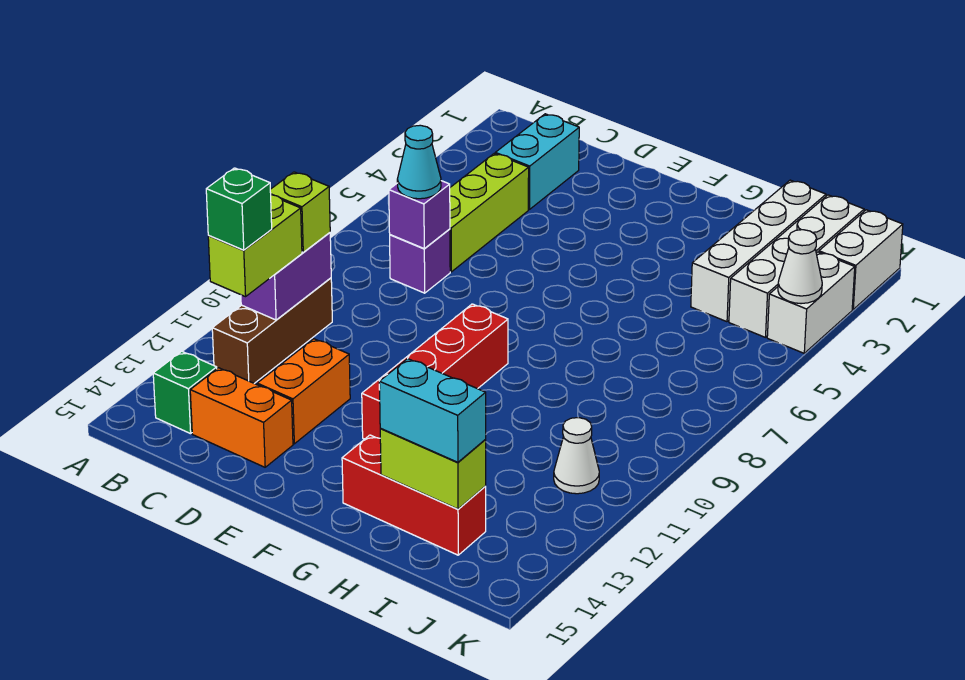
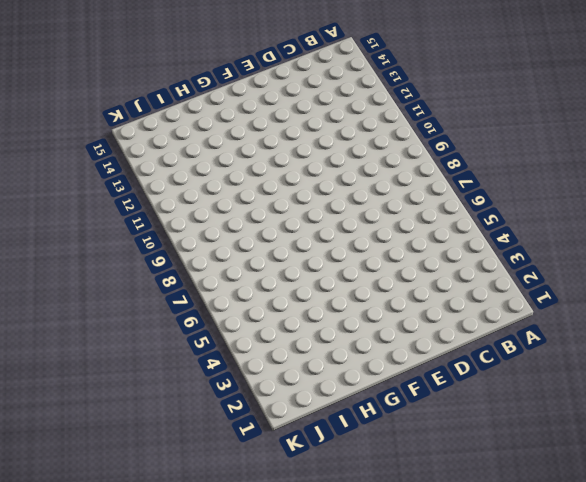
none -> brown brick B10:B12 level 1
none -> green brick B14 level 1
none -> cyan brick C2:C3 level 1

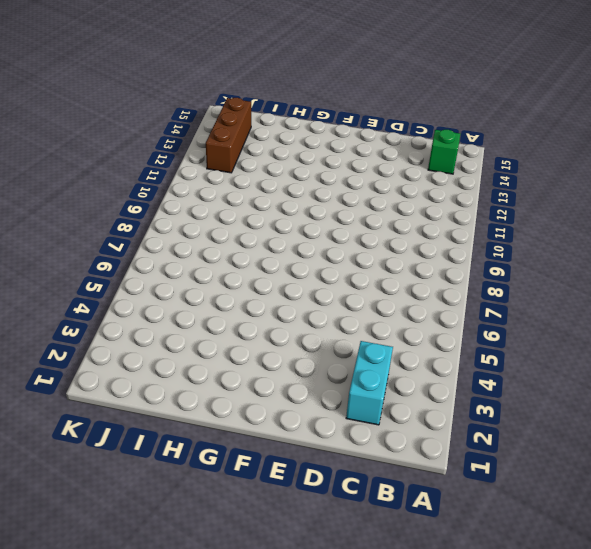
brown brick J12:J14 level 1 -> brown brick B10:B12 level 1
none -> lime brick C4:C6 level 1
none -> purple brick C7 level 1
none -> orange brick C14:D14 level 1

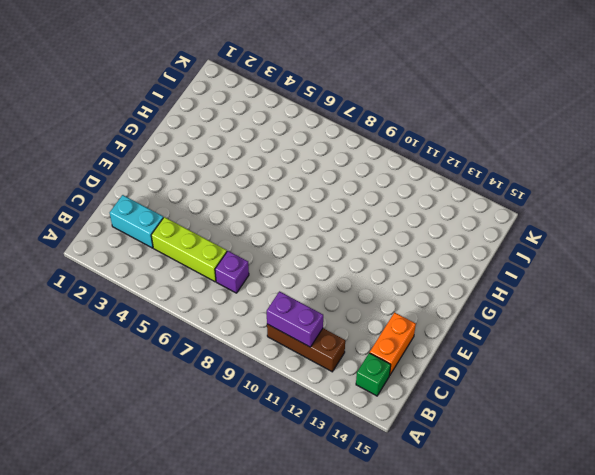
none -> orange brick D12:D13 level 1
none -> red brick F9:F12 level 1
none -> red brick G14:I14 level 1

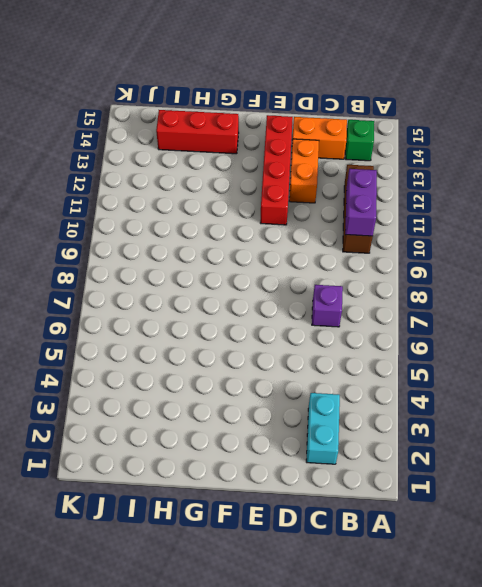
red brick E11:E14 level 1 -> red brick F9:F12 level 1
none -> lime brick C4:C6 level 1
none -> white brick I1:I4 level 1
none -> white brick J1:J4 level 1

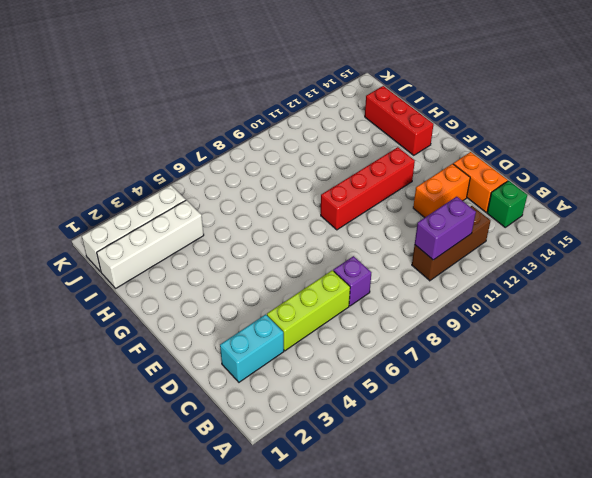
none -> white cone J11 level 1
none -> white brick K1:K2 level 1
none -> white brick K3:K4 level 1

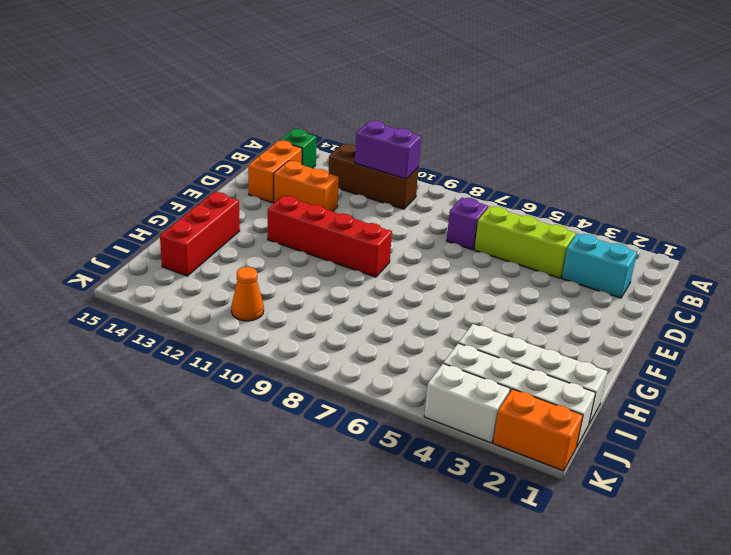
orange cone J11 level 1 -> white cone J11 level 1
orange brick K1:K2 level 1 -> white brick K1:K2 level 1
none -> purple brick C7 level 2
none -> lime brick H14:I14 level 2
none -> white cone K4 level 2

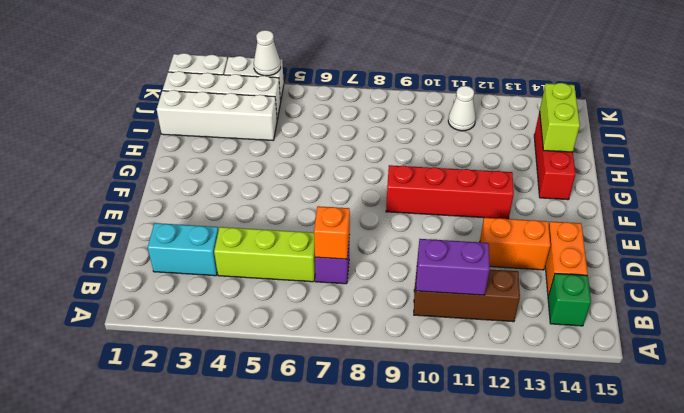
orange brick C7 level 2 -> purple brick C7 level 2
none -> lime brick B10 level 3
none -> lime brick B11:B12 level 3
none -> cyan cone C7 level 3

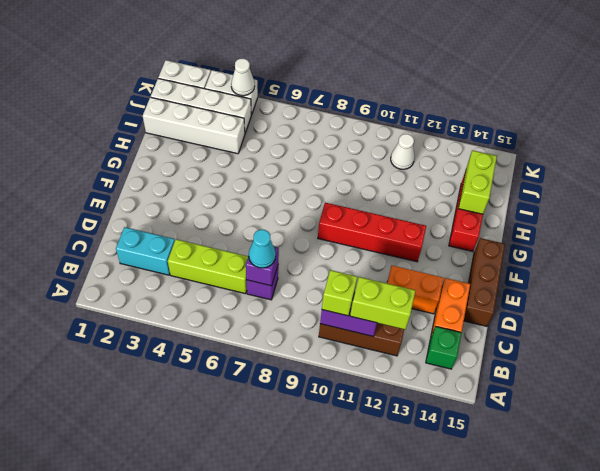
brown brick D15:F15 level 1 -> none
none -> cyan brick H14:I14 level 3
none -> green brick B12 level 4

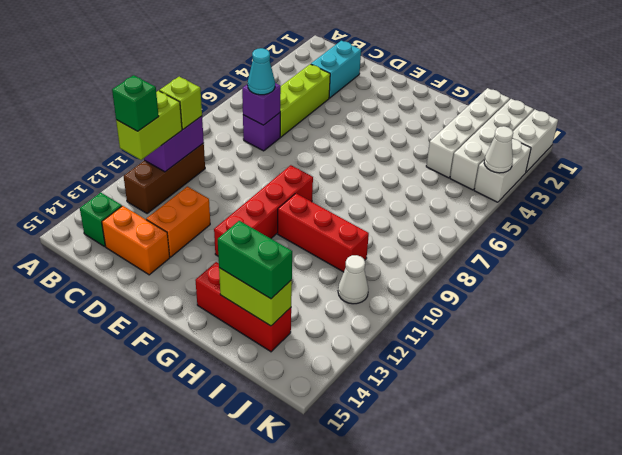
red brick G10:I10 level 1 -> none
green brick H14:I14 level 3 -> cyan brick H14:I14 level 3

